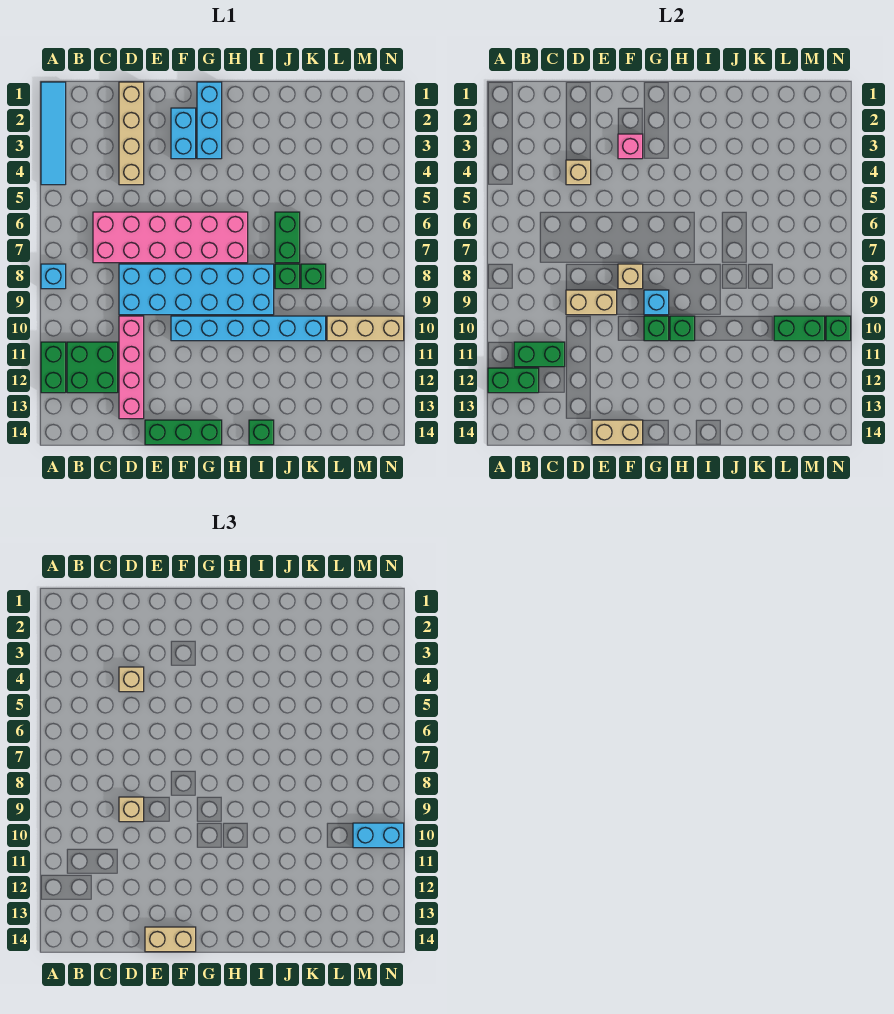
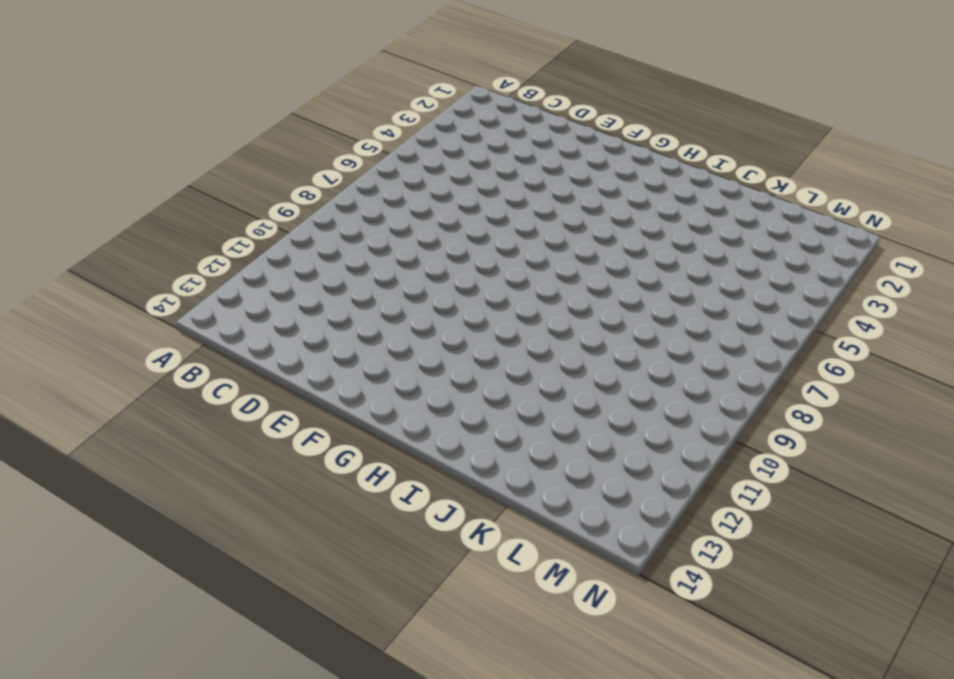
none -> cyan tile A1:A4 level 1
none -> cyan brick A8 level 1
none -> green brick A11:A12 level 1
none -> green brick B11:C12 level 1

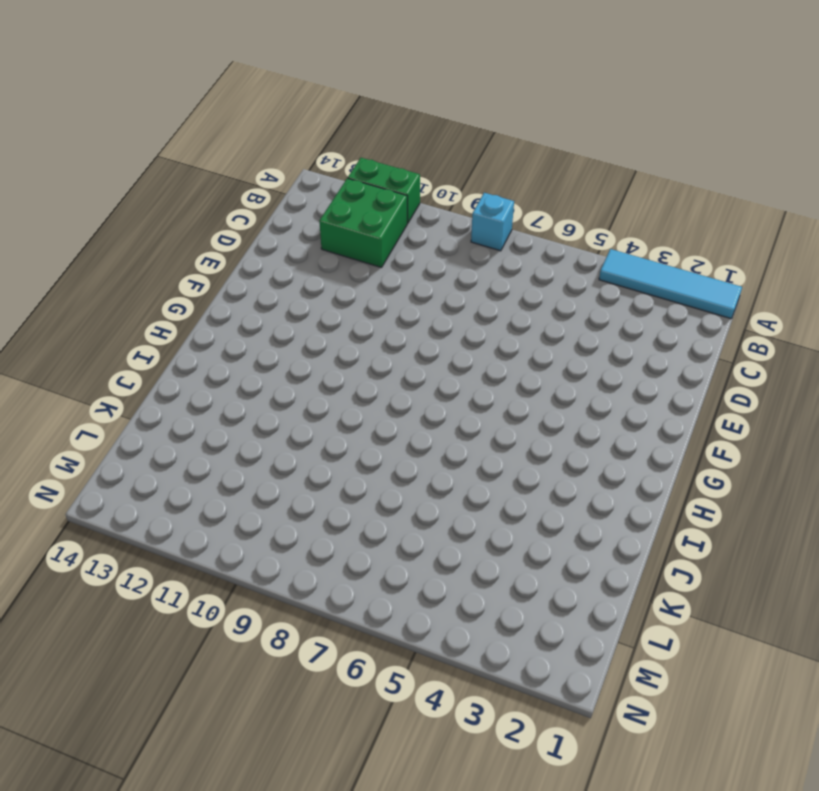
none -> pink brick C6:H7 level 1
none -> tan brick D1:D4 level 1
none -> cyan brick D8:I9 level 1
none -> pink brick D10:D13 level 1

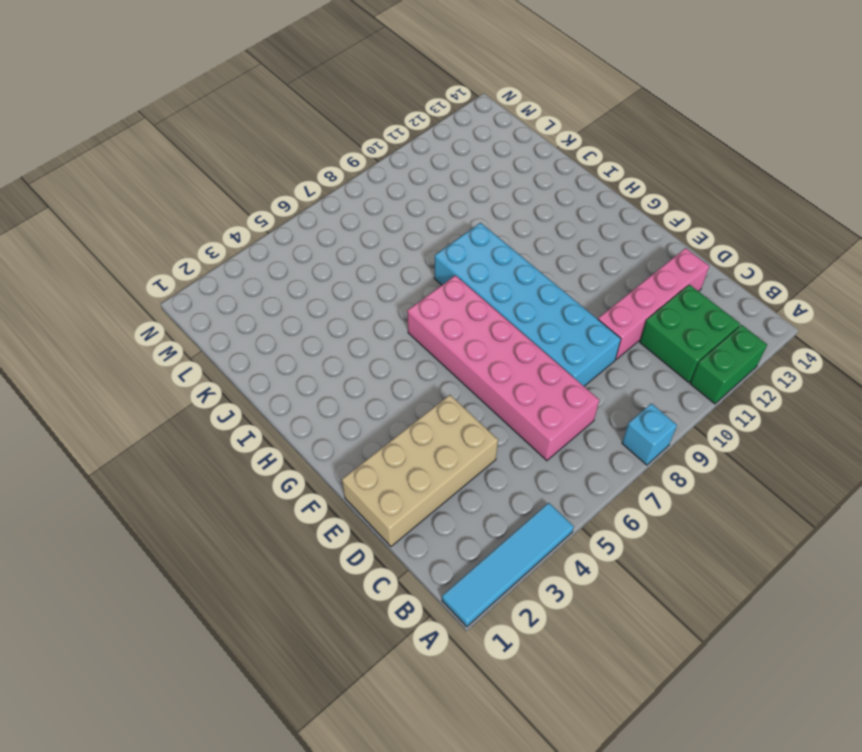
tan brick D1:E4 level 1 -> tan brick D1:D4 level 1
none -> green brick E14:G14 level 1
none -> cyan brick F2:F3 level 1
none -> cyan brick F10:K10 level 1
none -> cyan brick G1:G3 level 1

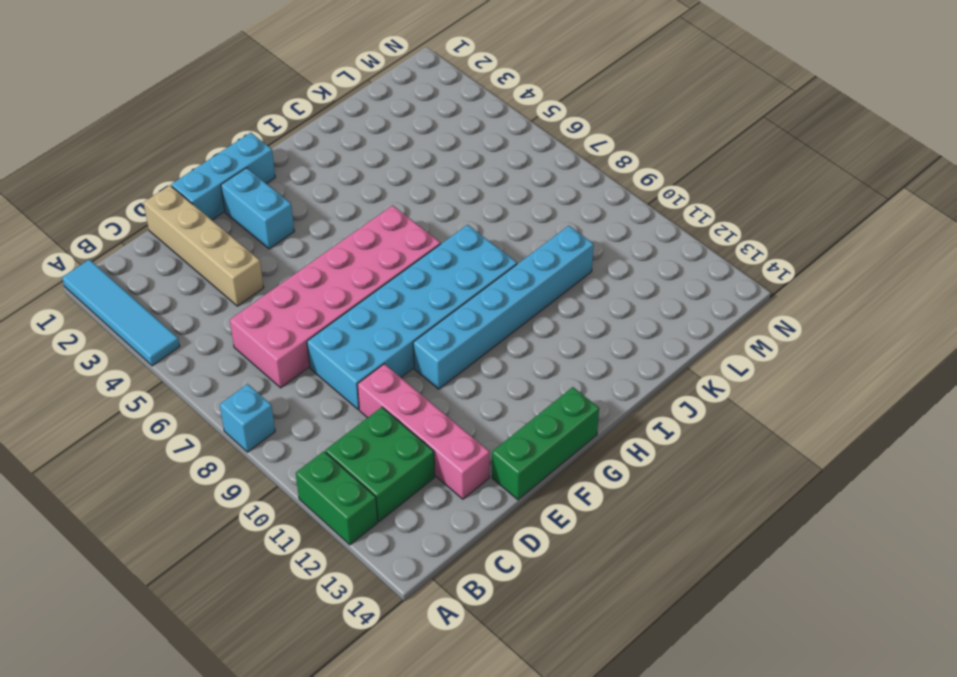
cyan brick E1:G1 level 1 -> cyan brick G1:G3 level 1
none -> green brick I14 level 1
none -> green brick J6:J7 level 1
none -> green brick J8 level 1
none -> green brick K8 level 1

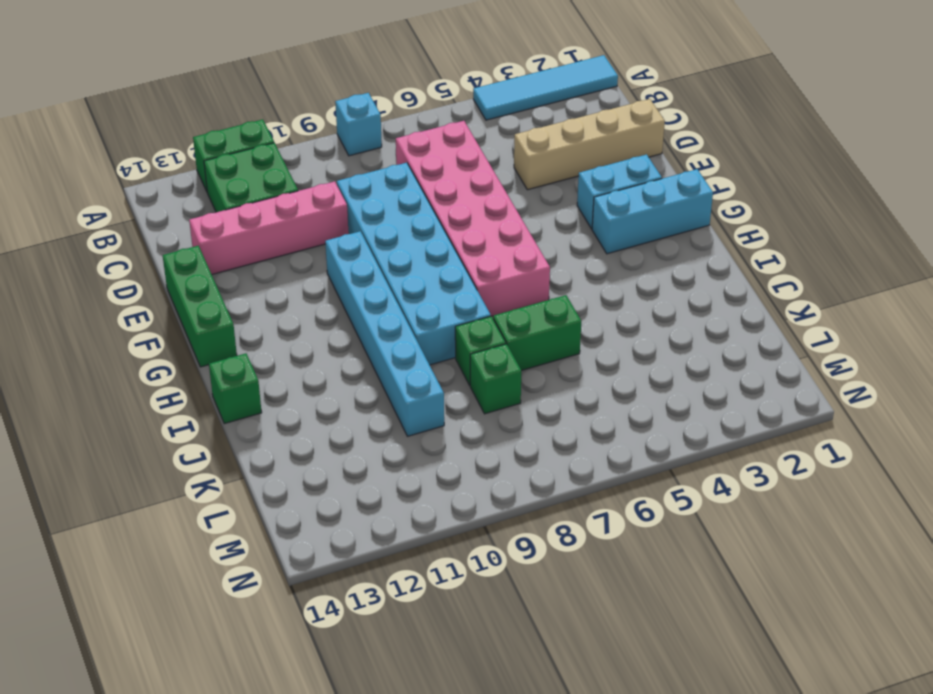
none -> tan brick L10:N10 level 1
none -> green brick A12:B12 level 2
none -> green brick B11:C11 level 2
none -> tan brick D4 level 2

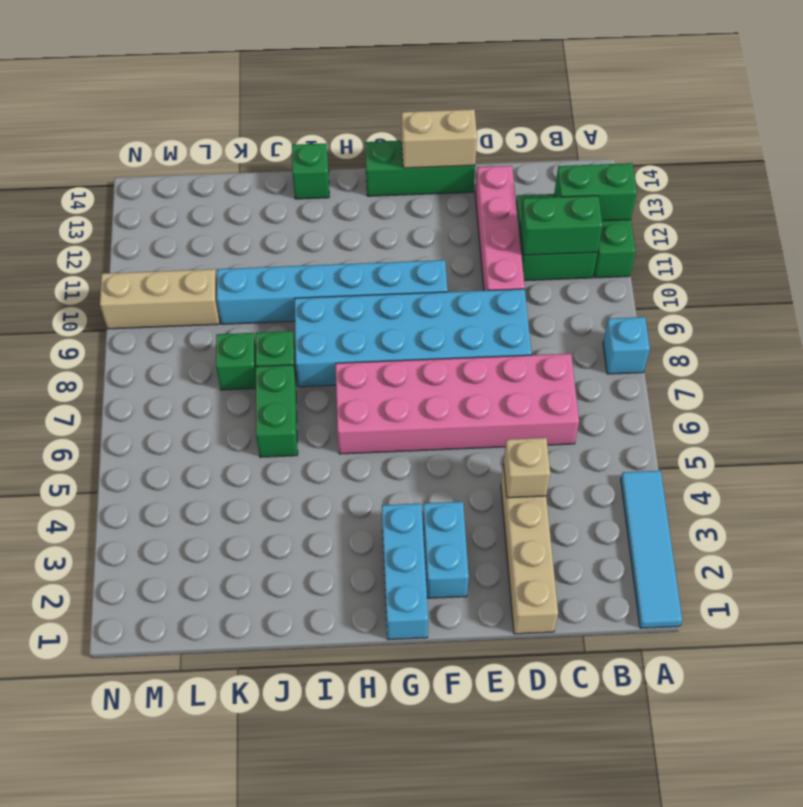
none -> tan brick D9:E9 level 2
none -> pink brick F3 level 2
none -> tan brick F8 level 2
none -> cyan brick G9 level 2

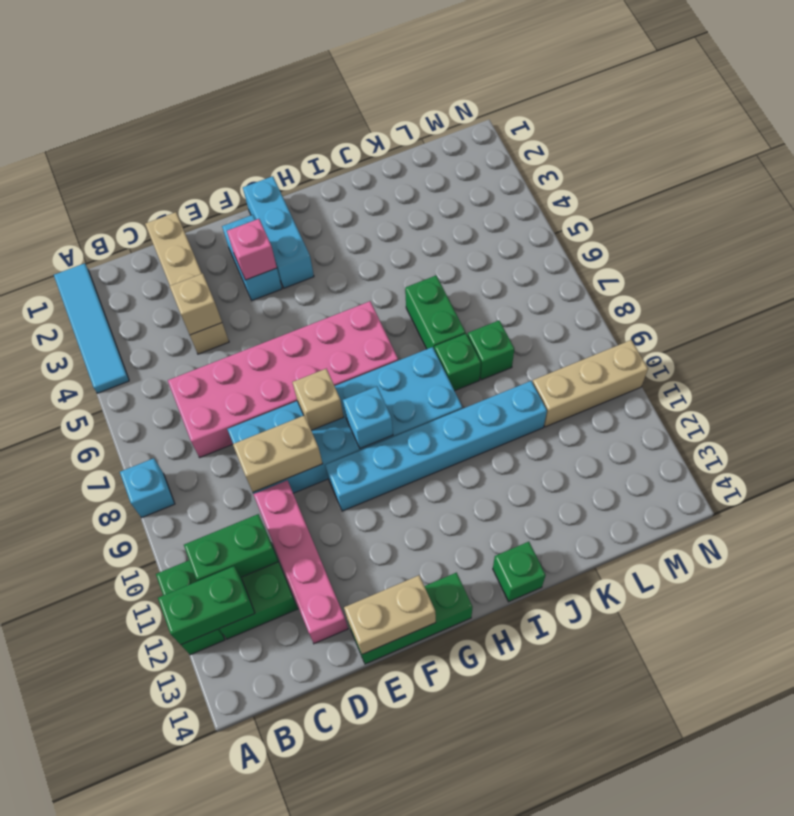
none -> green brick G10 level 2
none -> green brick H10 level 2
none -> green brick L10:M10 level 2
none -> green brick N10 level 2

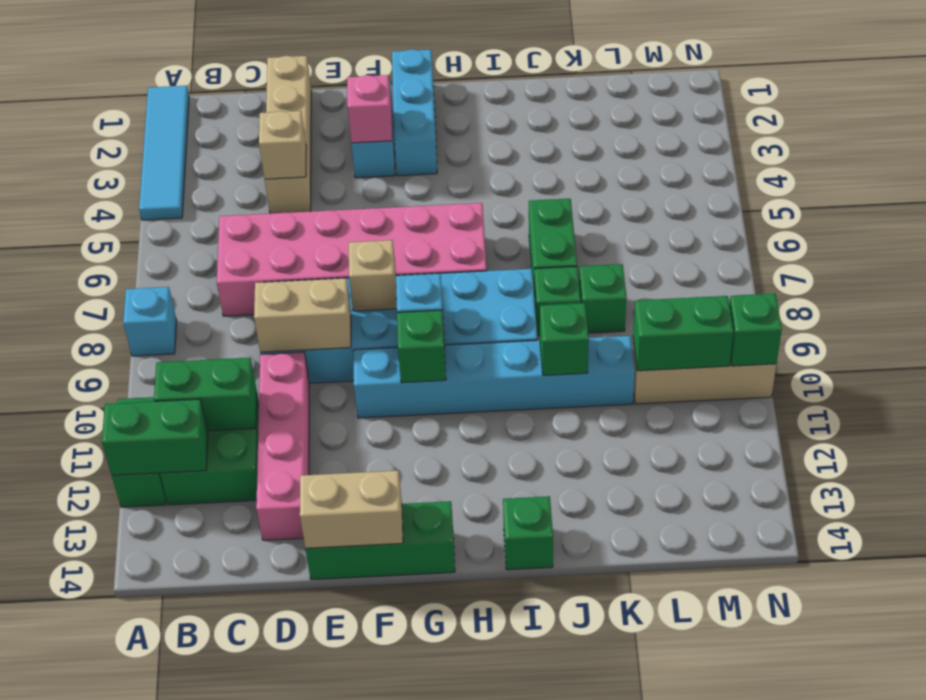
green brick J10 level 2 -> green brick H10 level 2
none -> tan brick D4 level 3
none -> tan brick D9 level 3
none -> tan brick E14:F14 level 3
none -> cyan brick M10:N10 level 3

